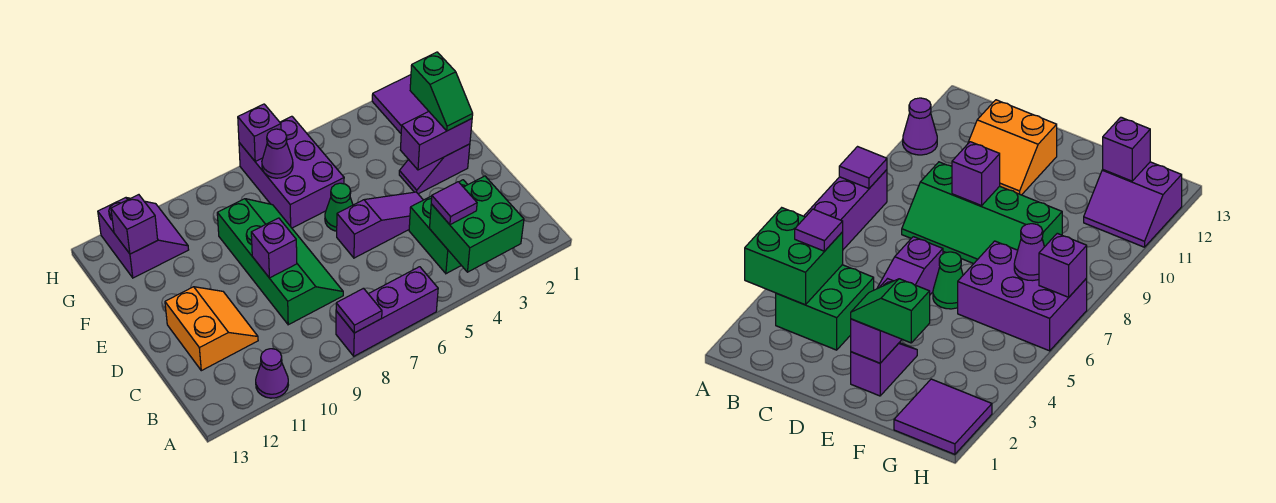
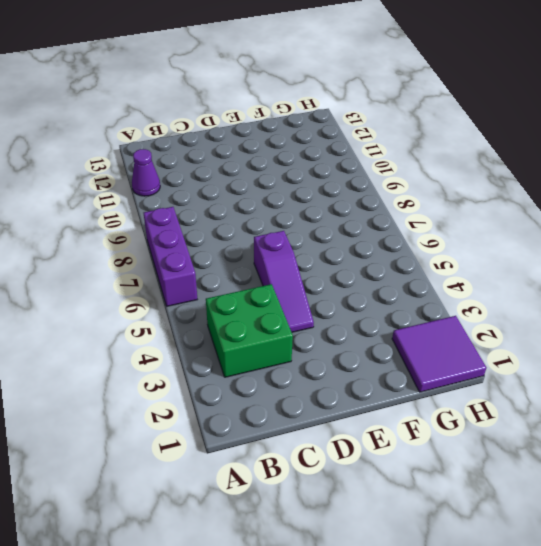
none -> green slope C8:F9 level 1 top 9
none -> orange slope C11:D12 level 1 top 12
none -> purple slope E2:E3 level 1 top 2

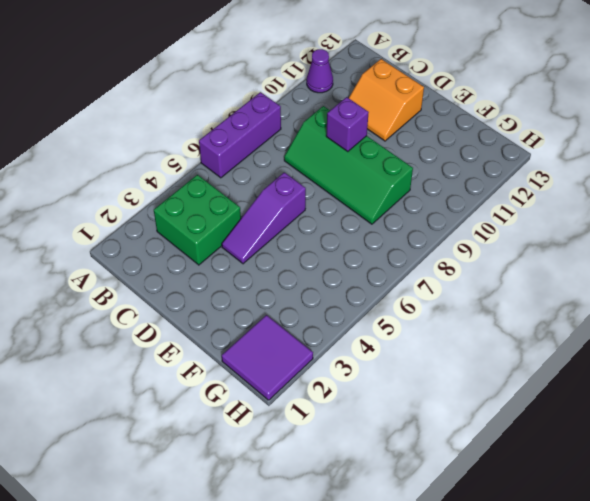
none -> purple slope E2:E3 level 1 top 2
none -> green cone E6 level 1
none -> purple brick F6:H7 level 1

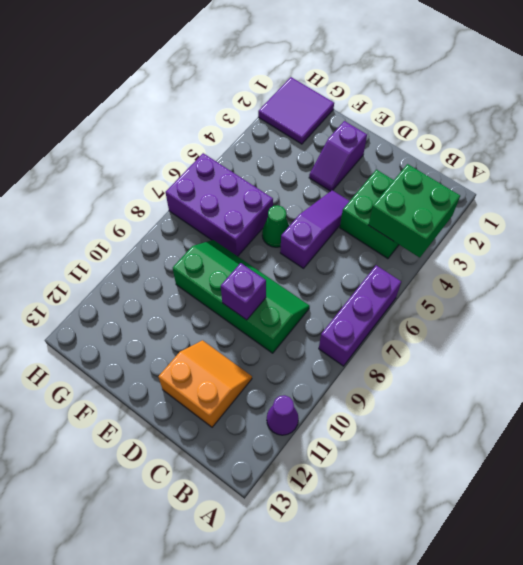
none -> purple slope G11:H12 level 1 top 12
none -> purple tile A8 level 2
none -> purple brick E2:E3 level 2

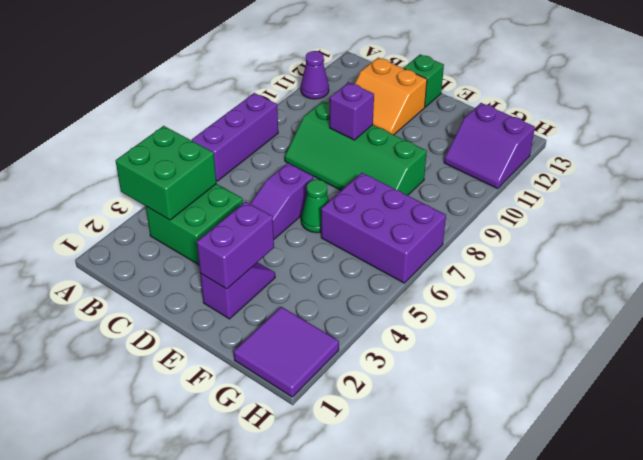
green brick D13 level 1 -> none
none -> purple tile A8 level 2
none -> purple cone G7 level 2
none -> purple brick G12 level 2

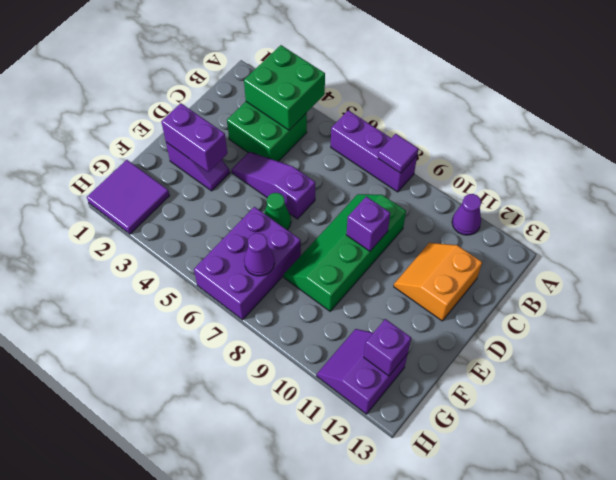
none -> purple brick H7 level 2
none -> purple tile B4 level 3
none -> green slope E2:F2 level 3 top F

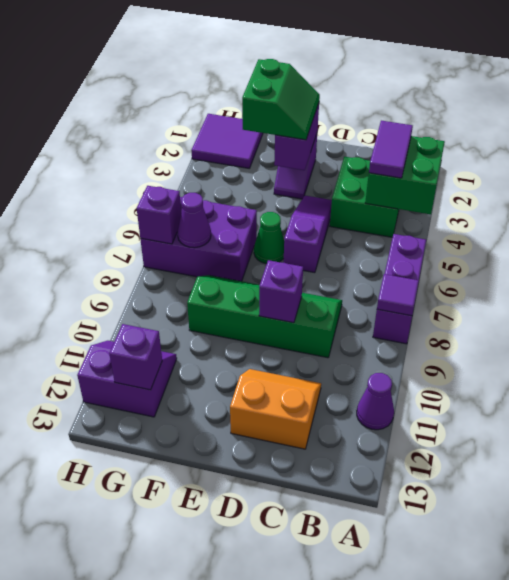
purple tile B3:B4 level 3 -> purple tile B4 level 3
green slope E2:F3 level 3 top F -> green slope E2:F2 level 3 top F

